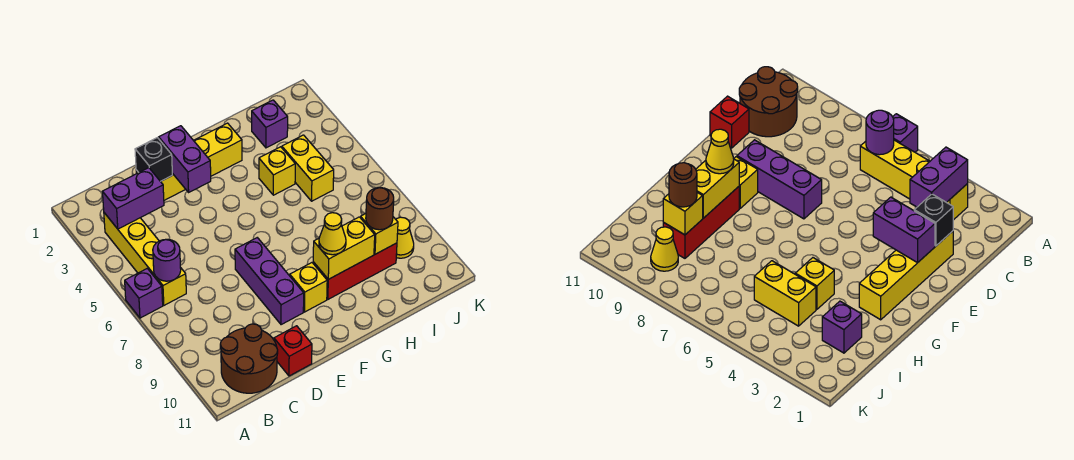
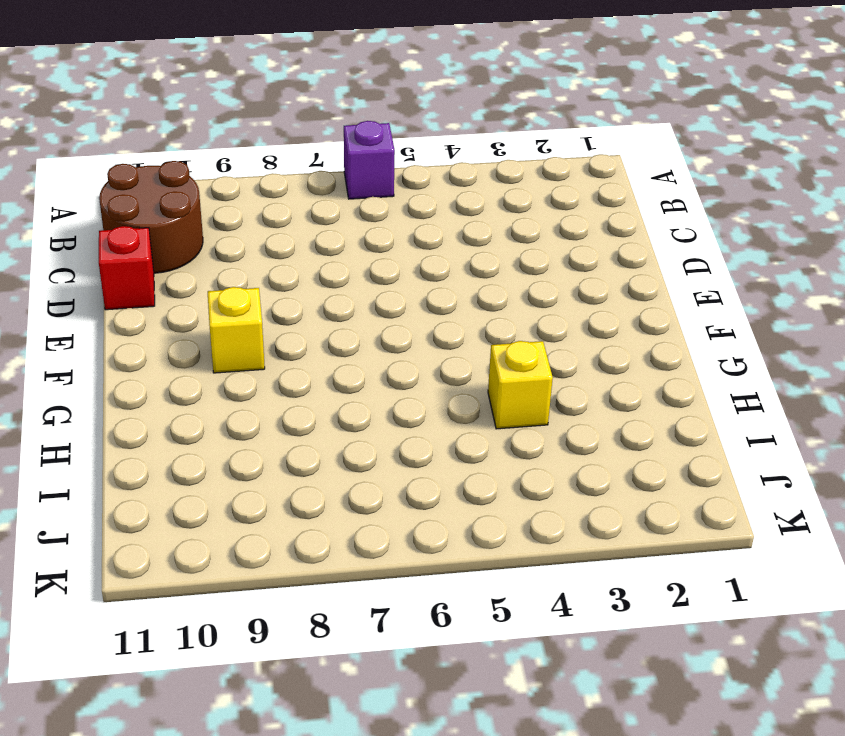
none -> yellow brick B3:B6 level 1
none -> yellow brick D2:G2 level 1
none -> purple brick E7:E9 level 1

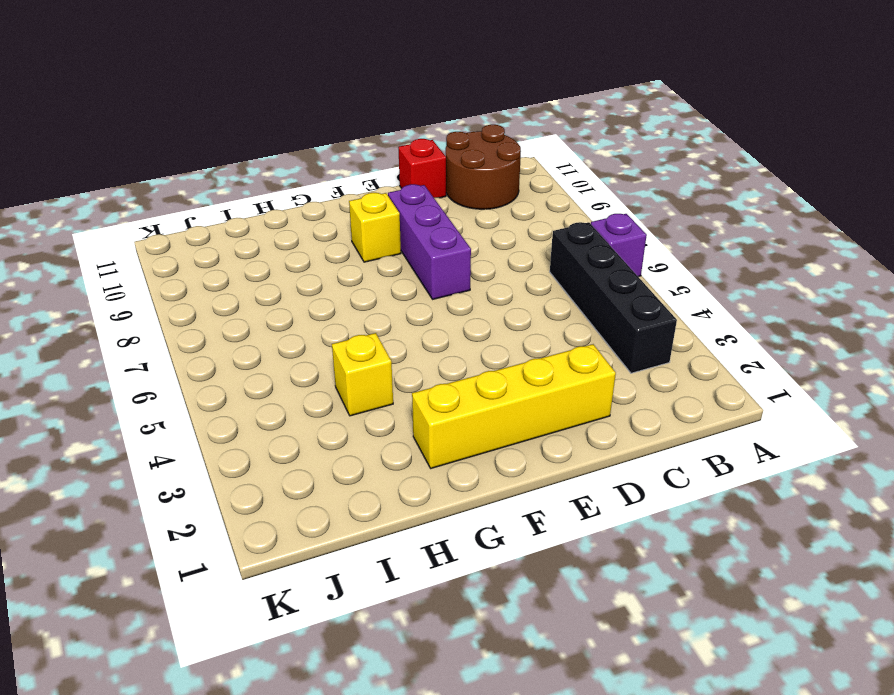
black brick B3:B6 level 1 -> yellow brick B3:B6 level 1
none -> red brick G9:I9 level 1
none -> purple brick I2 level 1
none -> yellow brick I4:I5 level 1

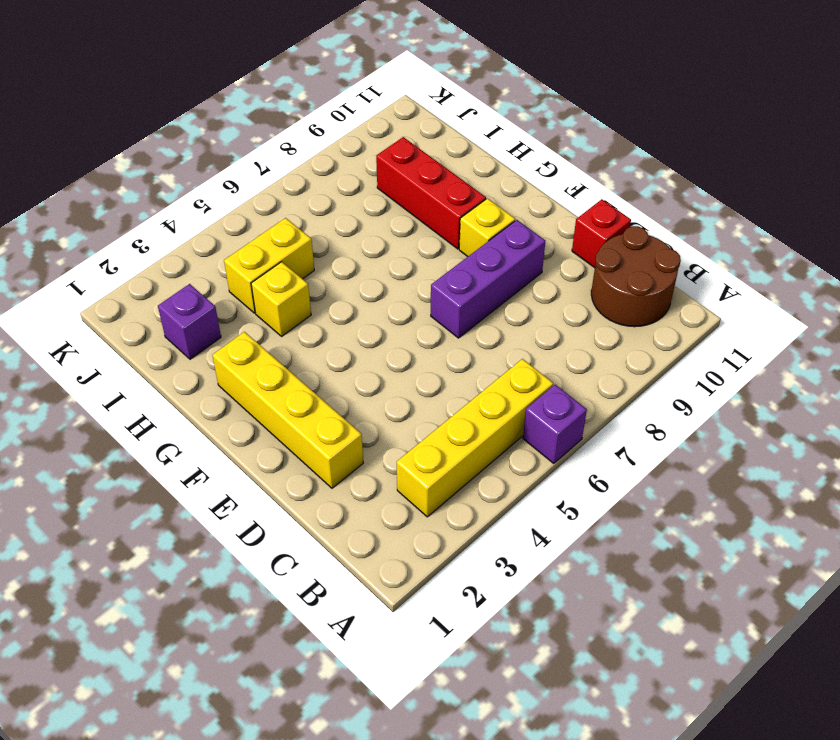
none -> yellow cone J9 level 1
none -> purple brick B3:C3 level 2
none -> purple round brick B6 level 2

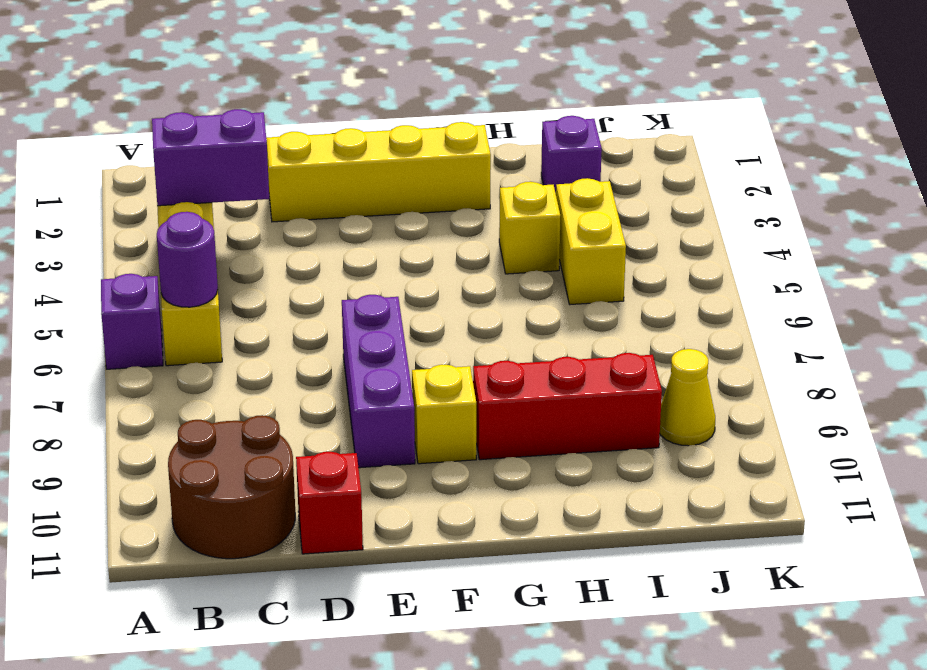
none -> black brick D2 level 2
none -> purple brick E2:E3 level 2
none -> yellow brick G9:H9 level 2

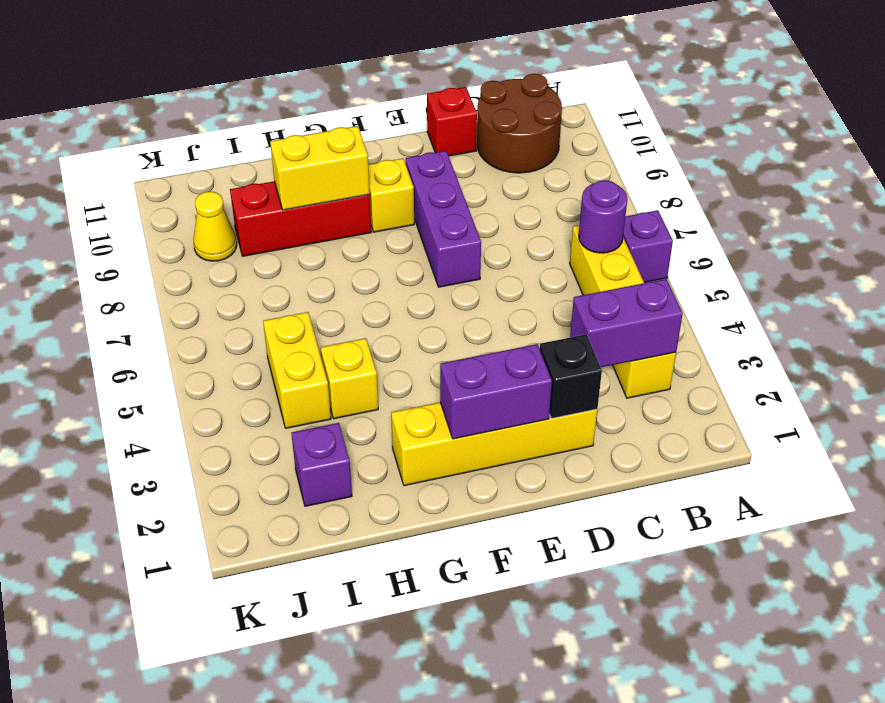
purple brick E2:F2 level 2 -> purple brick E2:E3 level 2
none -> yellow brick I9 level 2
none -> yellow cone G9 level 3
none -> brown round brick I9 level 3

